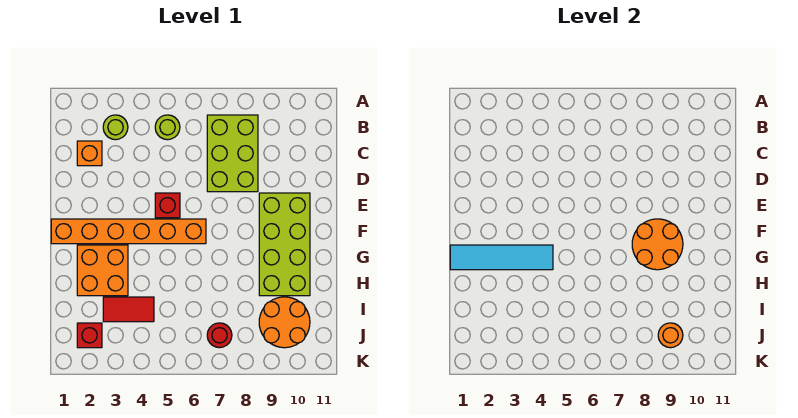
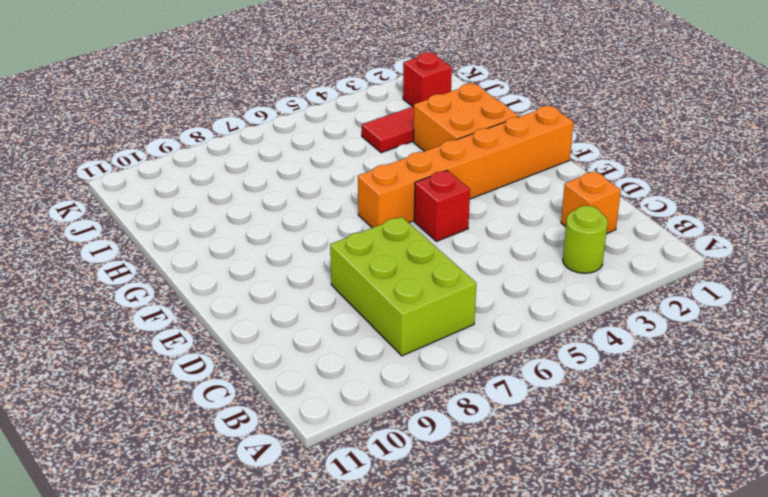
none -> lime round brick B5 level 1
none -> lime brick E9:H10 level 1
none -> orange round brick I9:J10 level 1

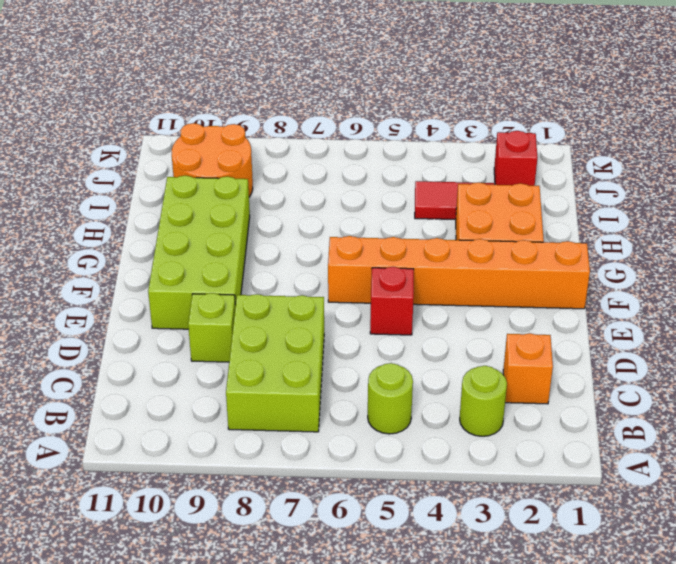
lime brick D9 level 1 -> none
none -> red round brick J7 level 1
none -> orange round brick F8:G9 level 2
none -> cyan tile G1:G4 level 2

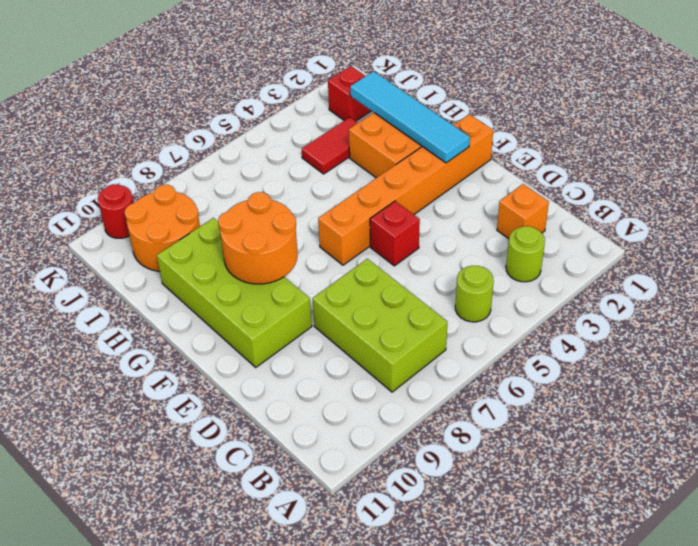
cyan tile F2:I2 level 2 -> cyan tile G1:G4 level 2
red round brick K10 level 1 -> red round brick J7 level 1
none -> orange round brick J9 level 2

